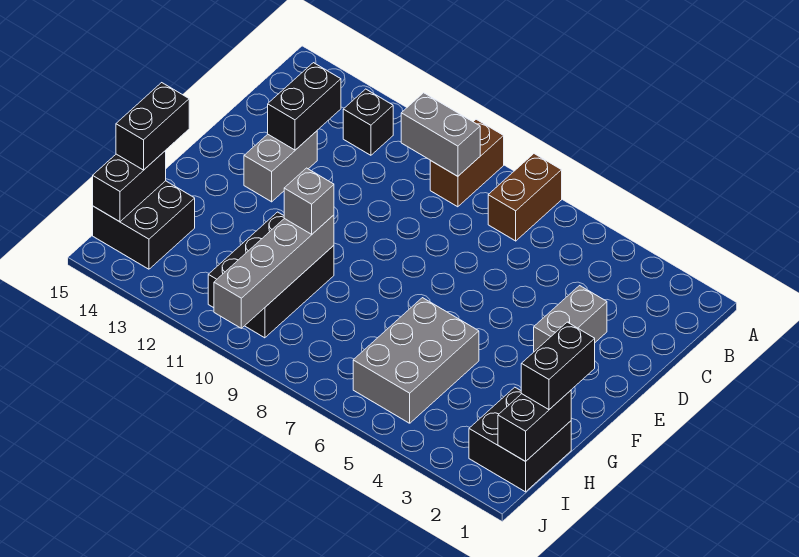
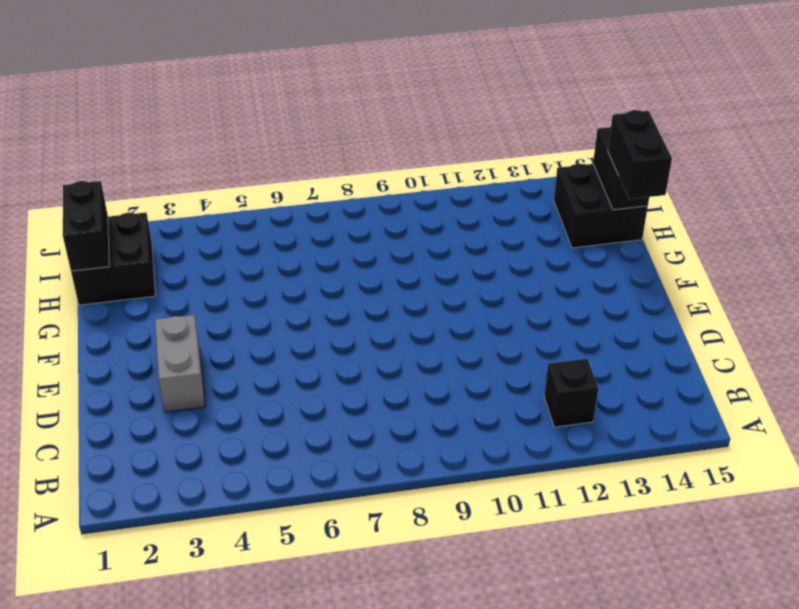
none -> brown brick A7:B7 level 1
none -> brown brick A9:B9 level 1
none -> grey brick D13:E13 level 1

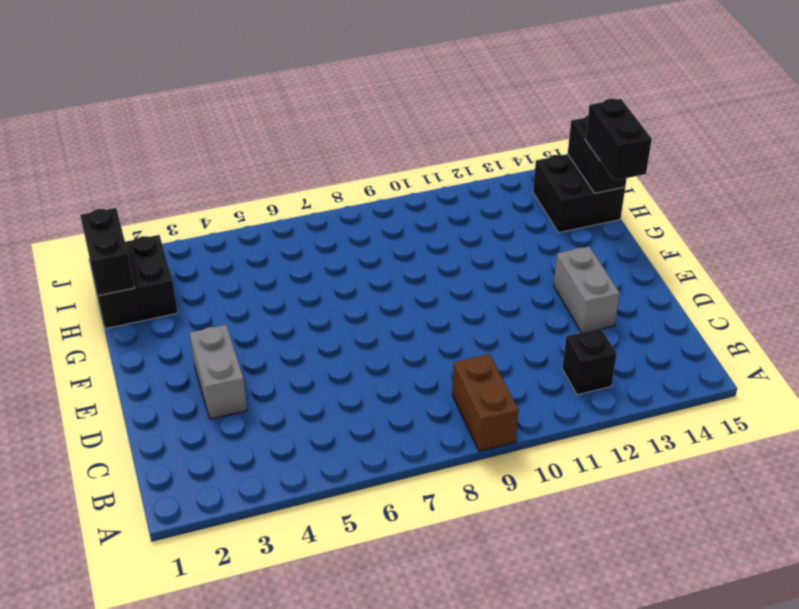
none -> brown brick A7:B7 level 1
none -> grey brick G5:I6 level 1
none -> black brick G10:I11 level 1

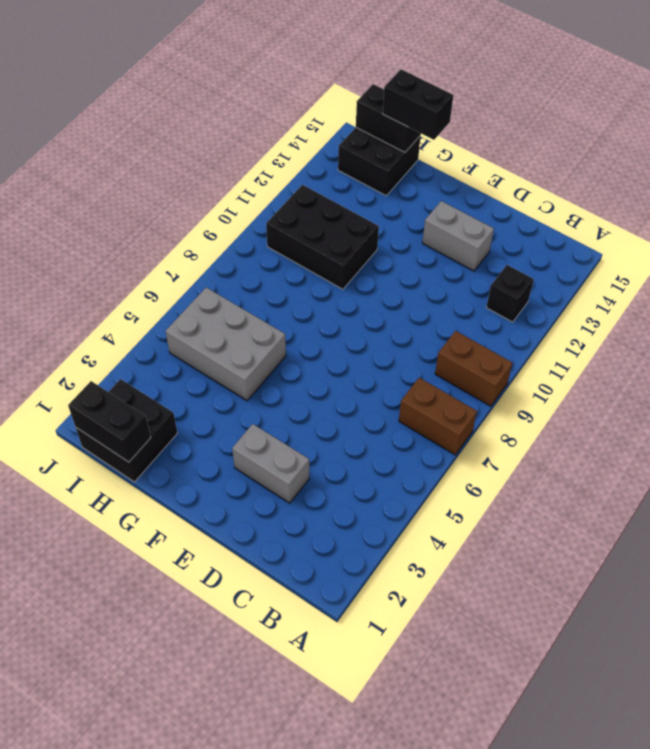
none -> grey brick B9:B10 level 2
none -> black brick C13:D13 level 2
none -> grey brick G10:J10 level 2

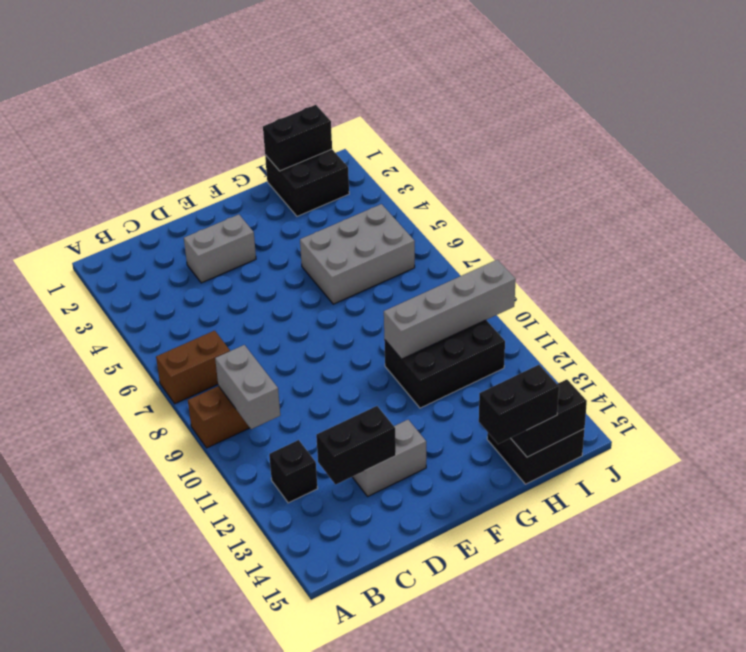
none -> black brick G1:H1 level 3
none -> grey brick G10 level 3

